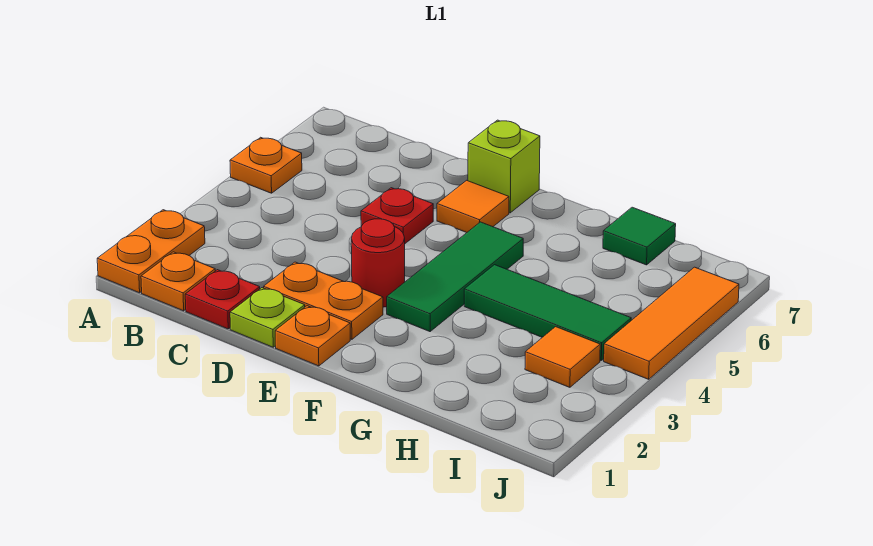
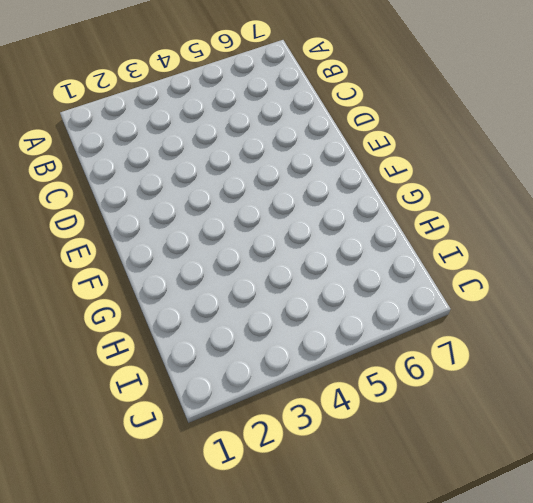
none -> orange plate A1:A2 level 1
none -> orange plate A5 level 1
none -> orange plate B1 level 1

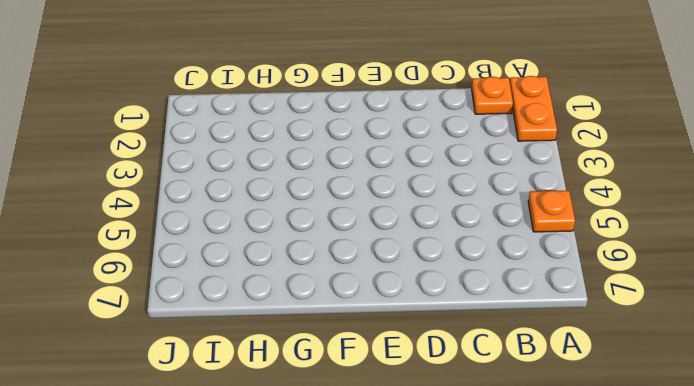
none -> red plate C1 level 1
none -> lime plate D1 level 1
none -> orange plate D2:E2 level 1

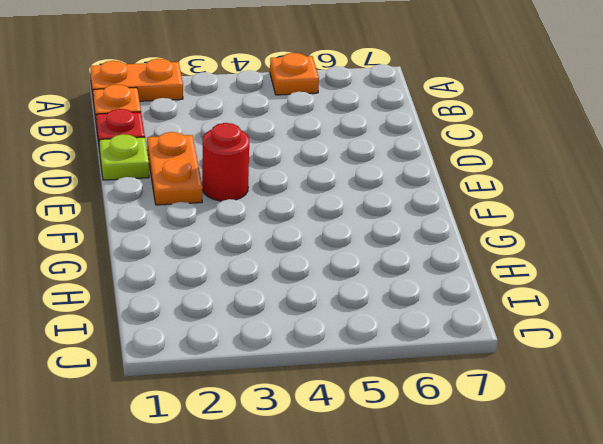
none -> red plate D5 level 1
none -> orange plate E1 level 1
none -> orange tile E6 level 1

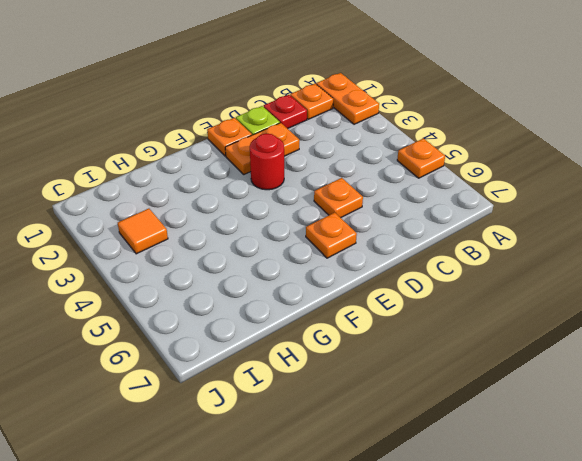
orange plate D5 level 1 -> red plate D5 level 1
orange plate E6 level 1 -> orange tile E6 level 1
none -> lime brick E7 level 1
none -> green tile F3:F5 level 1
none -> green tile G4:I4 level 1

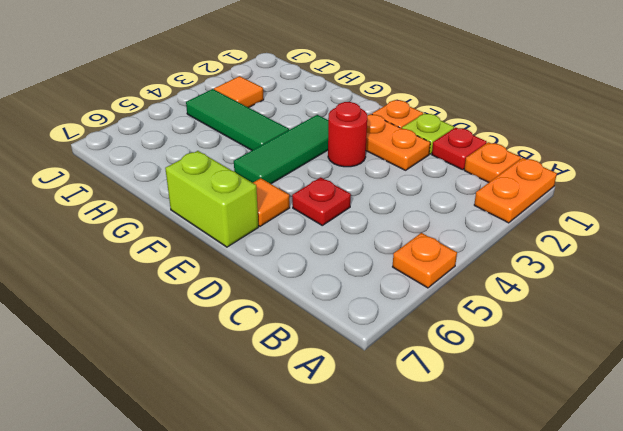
lime brick E7:F7 level 1 -> lime brick E7 level 1
none -> green tile H7 level 1
none -> orange tile J4:J6 level 1

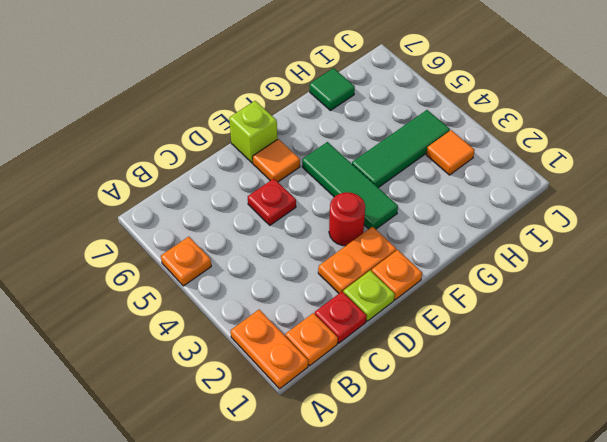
none -> orange tile J4:J6 level 1

